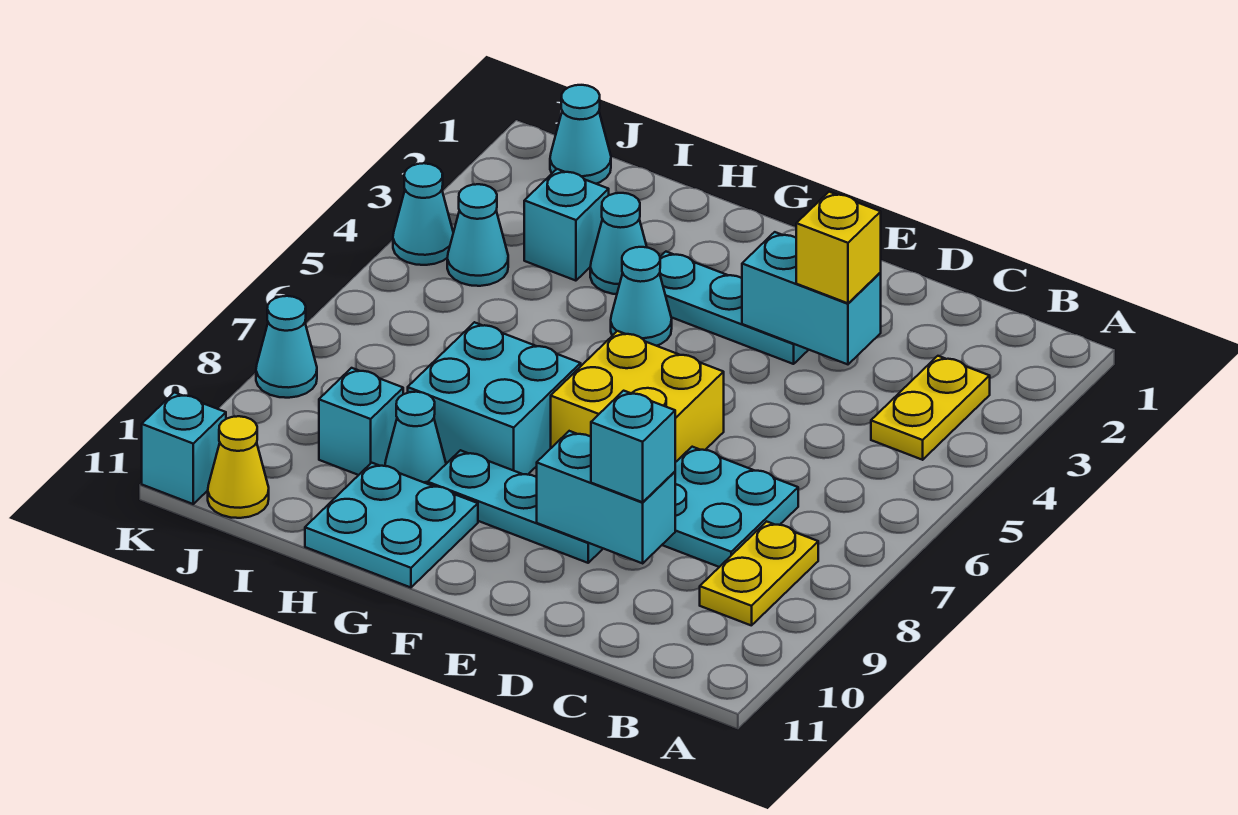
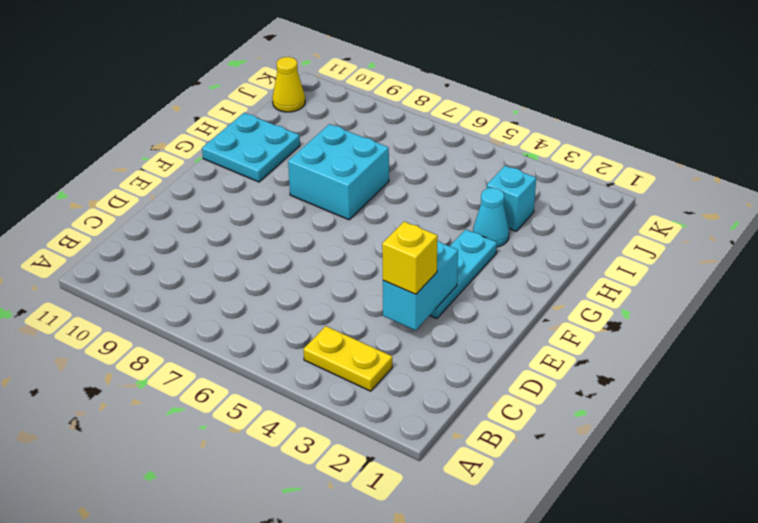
none -> yellow plate B8:B9 level 1
none -> cyan plate C7:D8 level 1
none -> yellow brick E6:F7 level 1

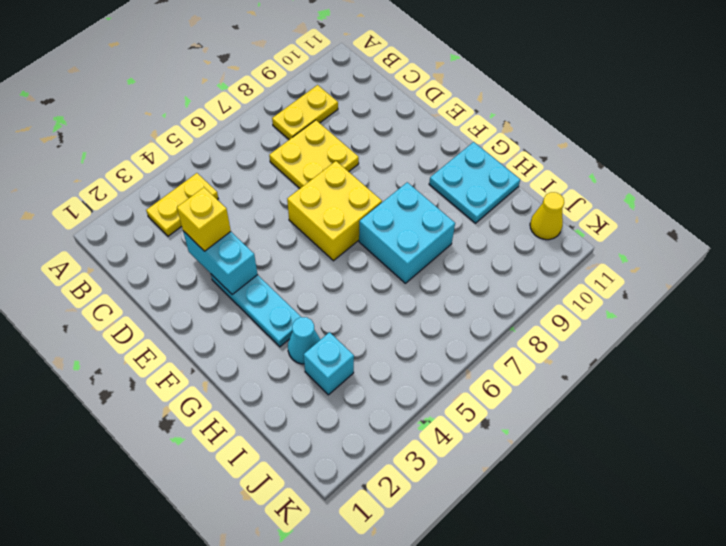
yellow plate C7:D8 level 1 -> cyan plate C7:D8 level 1
none -> cyan plate E9:G9 level 1
none -> cyan cone G4 level 1
none -> cyan cone H9 level 1

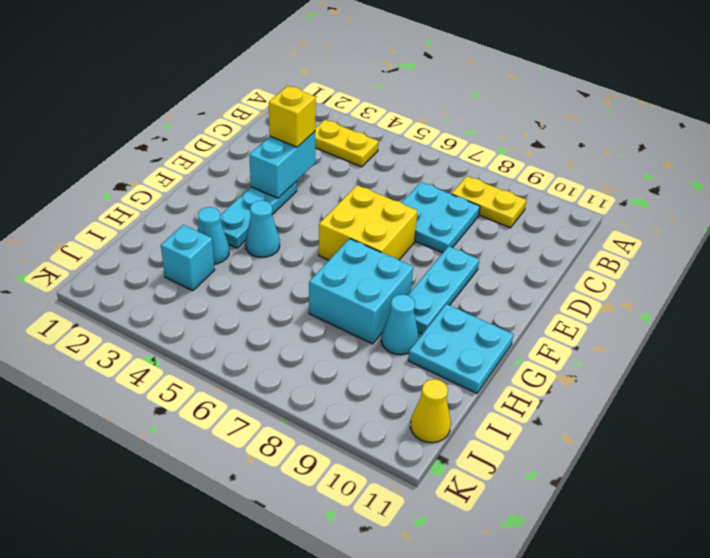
none -> cyan brick I9 level 1
none -> cyan cone J1 level 1
none -> cyan cone J4 level 1

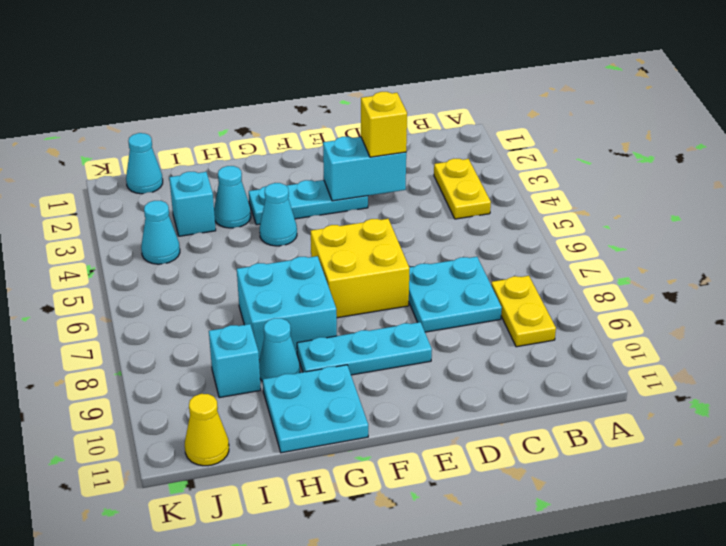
none -> cyan cone K4 level 1
none -> cyan cone K8 level 1
none -> cyan brick K11 level 1

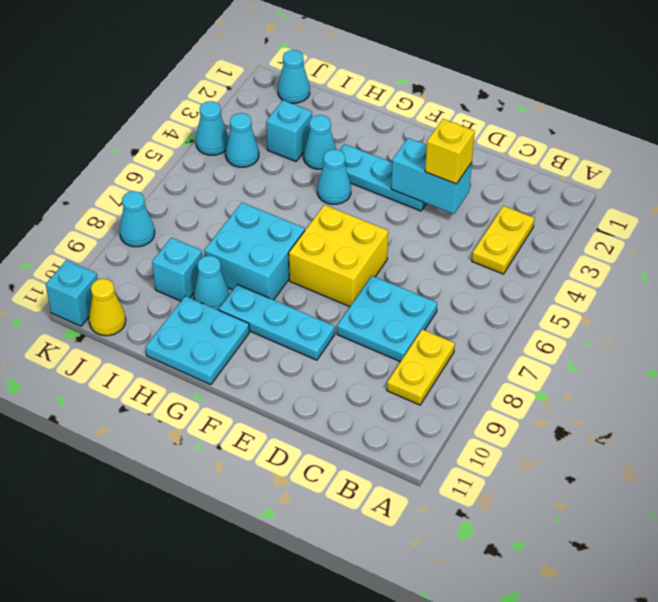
none -> cyan brick D9:E9 level 2
none -> cyan brick D9 level 3

